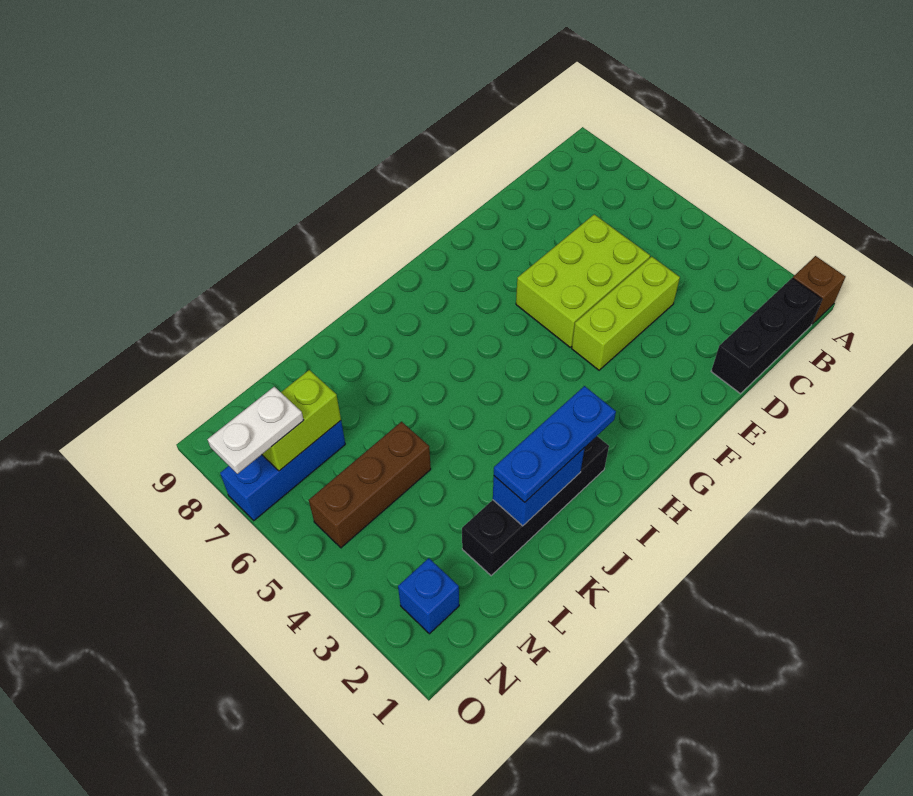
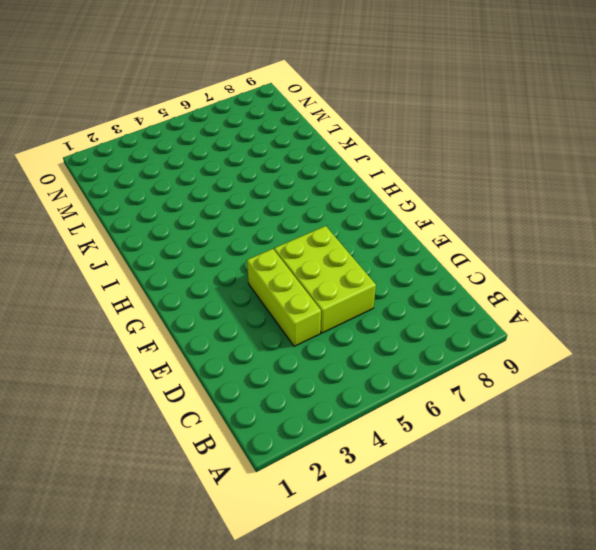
none -> brown brick A1 level 1
none -> black brick B1:D1 level 1
none -> black brick I2:L2 level 1

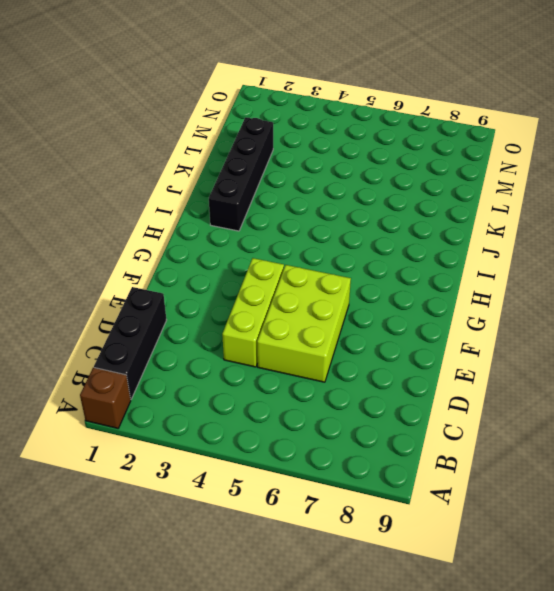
none -> brown brick L5:N5 level 1
none -> blue brick M7:O7 level 1
none -> blue brick N2 level 1

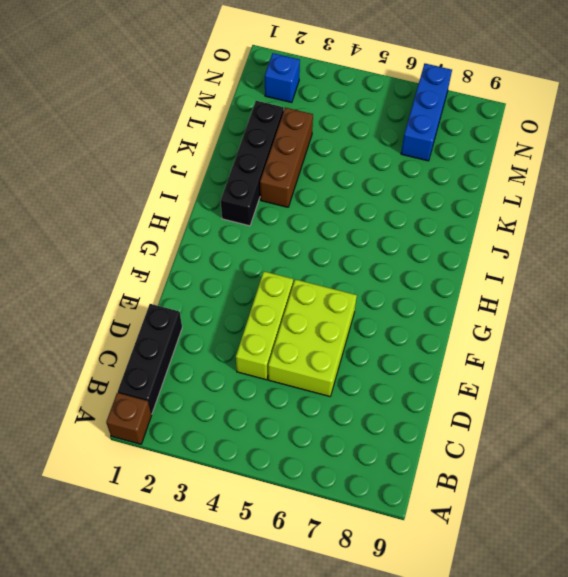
brown brick J3:L3 level 1 -> brown brick L5:N5 level 1
none -> blue brick J2:K2 level 2
none -> lime brick M7:N7 level 2
none -> blue plate I2:K2 level 3

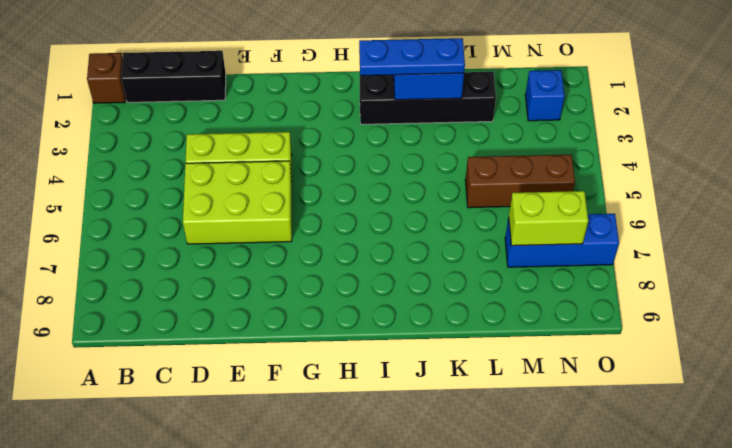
none -> white plate N7:O7 level 3

